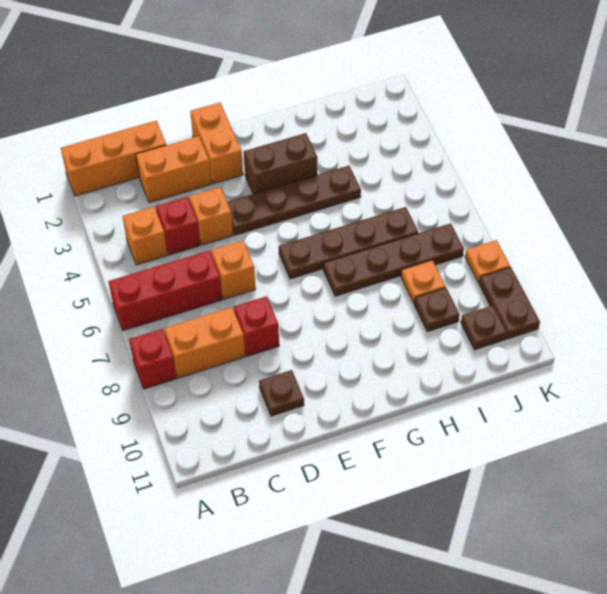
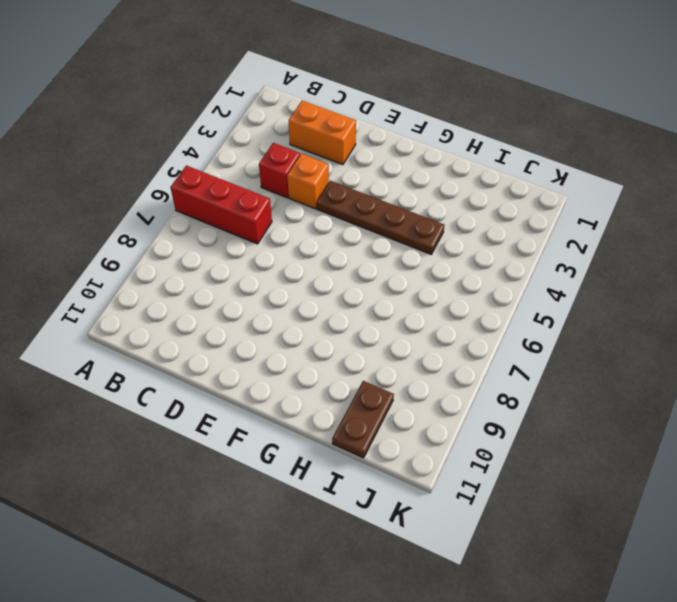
brown plate I10:I11 level 1 -> brown plate K9:K10 level 1
none -> orange brick A1:C1 level 1
none -> red brick A8 level 1
none -> orange brick B4 level 1

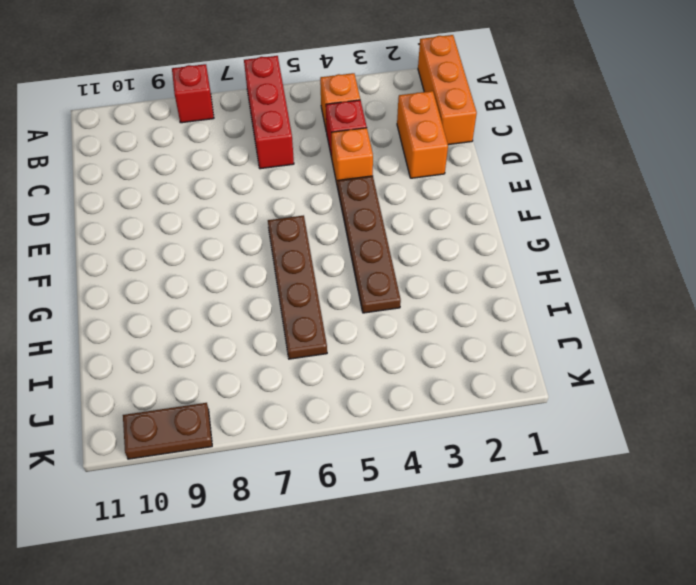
none -> orange brick B8:C8 level 1
none -> orange brick D6 level 1
none -> red brick D8 level 1

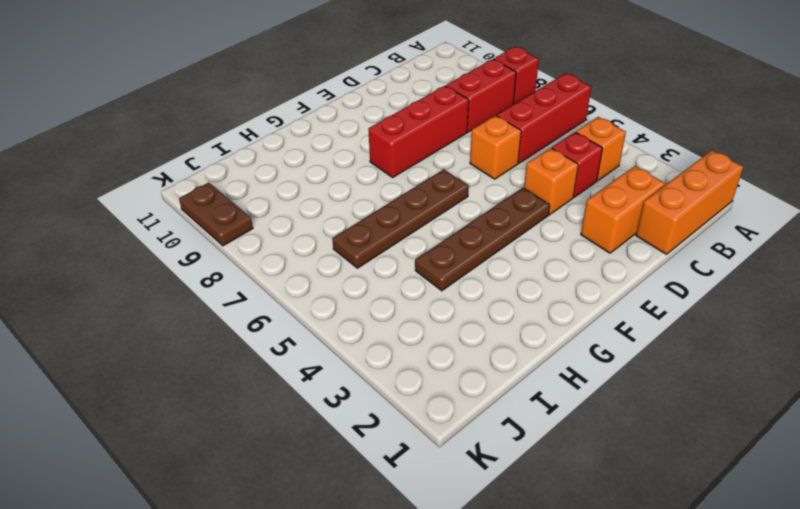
red brick B8:C8 level 1 -> orange brick B8:C8 level 1
red brick D8:F8 level 1 -> red brick D8 level 1
none -> brown plate D10 level 1
none -> orange brick E1:E2 level 1
none -> brown brick F3:G3 level 1

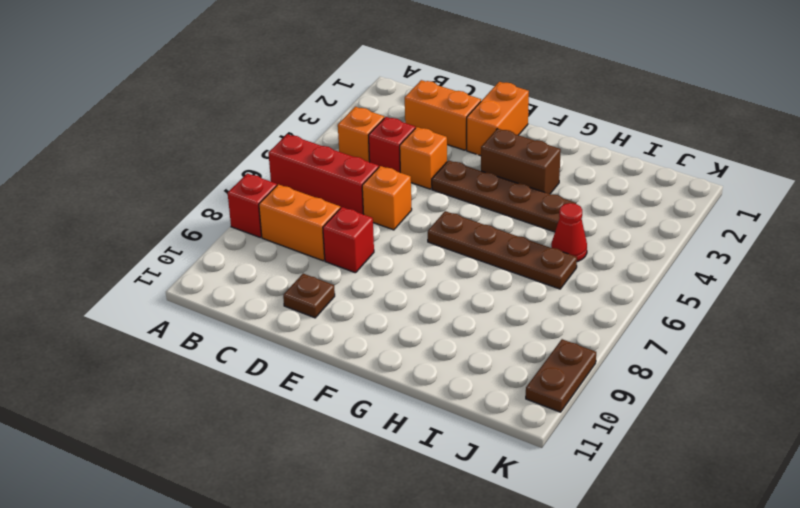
red cone I5 level 1 -> none
none -> orange brick A1:C1 level 1
none -> brown plate G7:J7 level 1
none -> orange plate I8 level 1

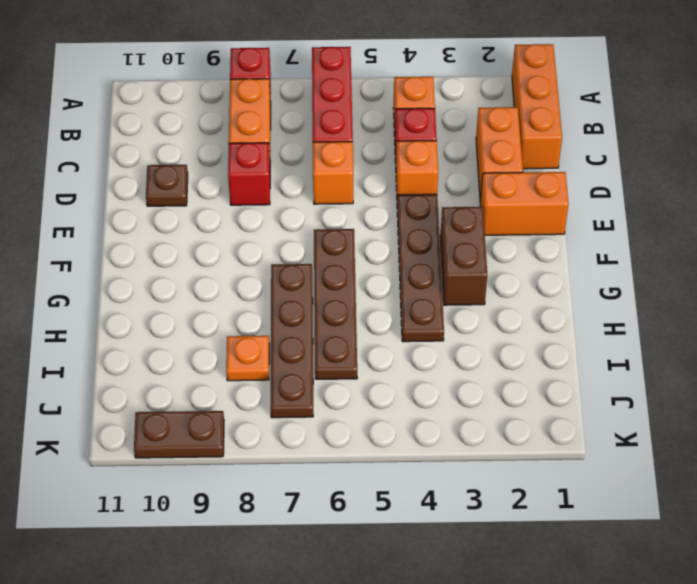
none -> brown plate I9 level 1
none -> brown plate J10 level 1
none -> orange plate K8 level 1

